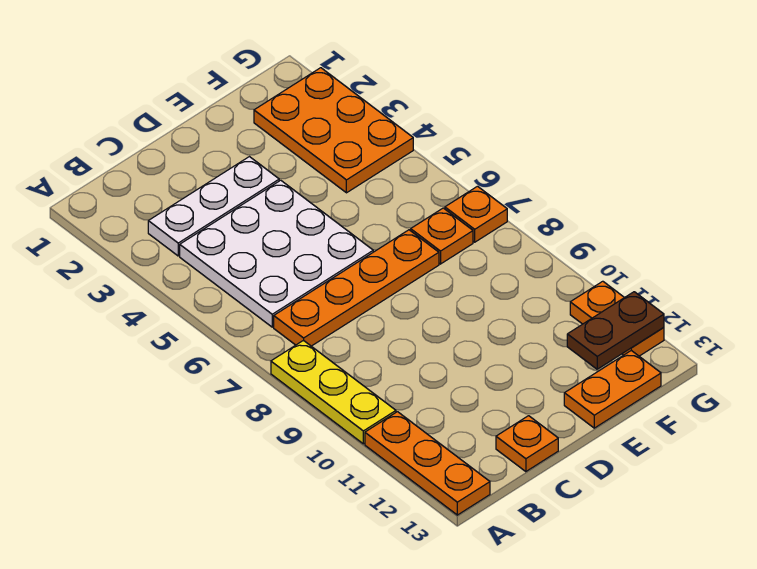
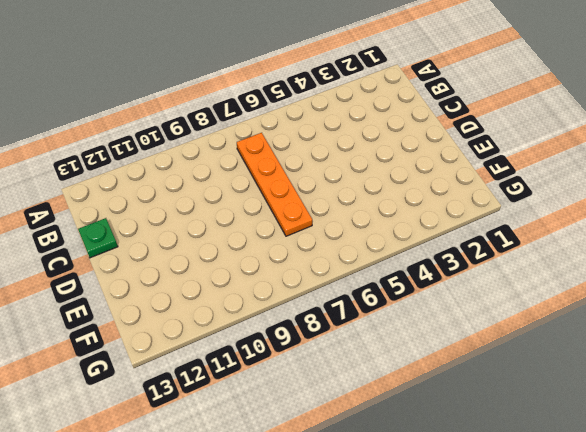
green plate C13 level 1 -> orange plate C13 level 1
none -> yellow plate A8:A10 level 1
none -> orange plate A11:A13 level 1
none -> white plate B3:D3 level 1

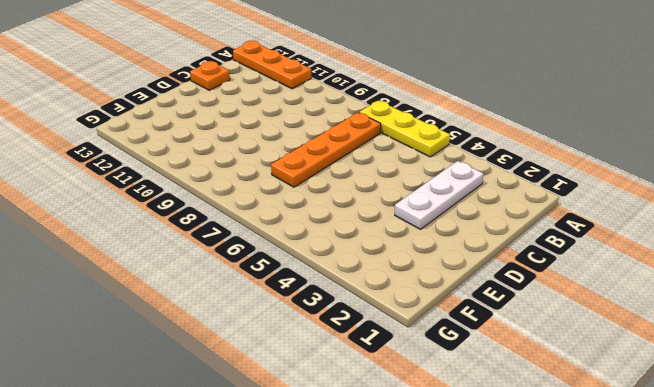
yellow plate A5:A7 level 1 -> yellow plate A8:A10 level 1
none -> white plate B4:D6 level 1
none -> orange plate E13:F13 level 1
none -> orange plate F2:G4 level 1

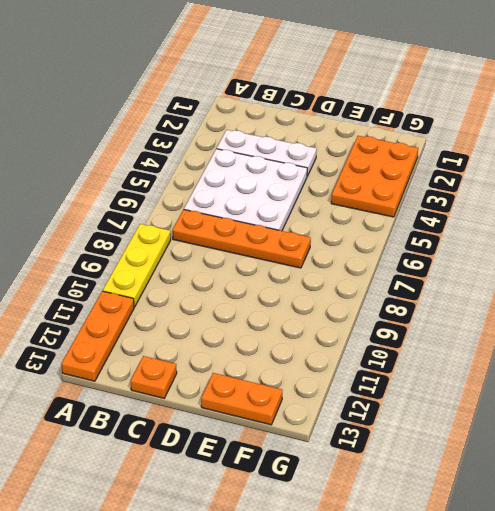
none -> orange plate F7 level 1
none -> orange plate G7 level 1
none -> orange plate G11:G12 level 1

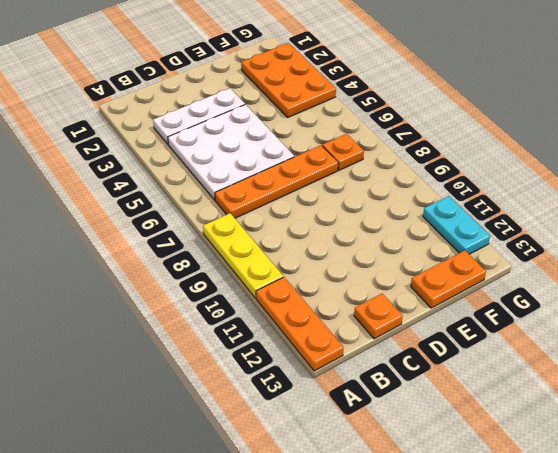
cyan plate G11:G12 level 1 -> orange plate G11:G12 level 1
none -> orange plate G7 level 1
none -> brown plate F12:G12 level 2

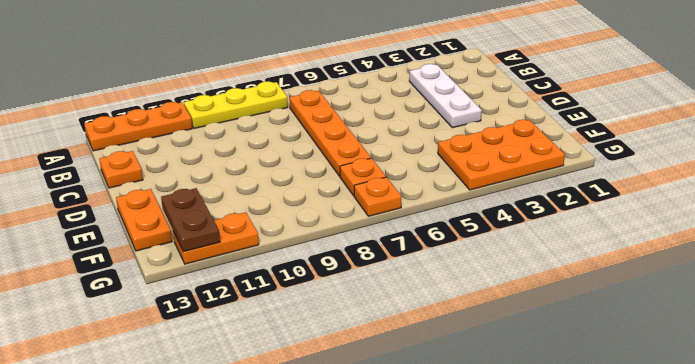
none -> white plate B4:D6 level 1

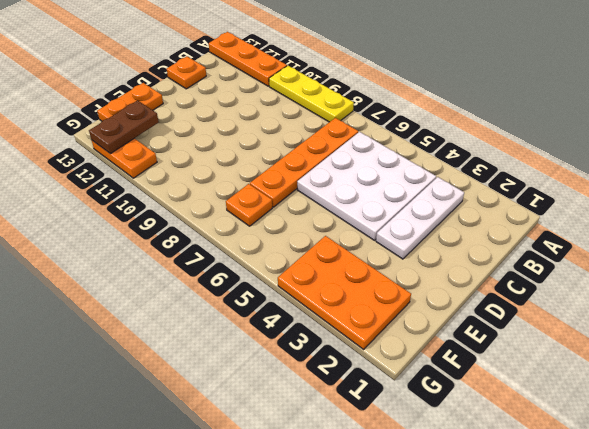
none -> orange plate G7 level 1

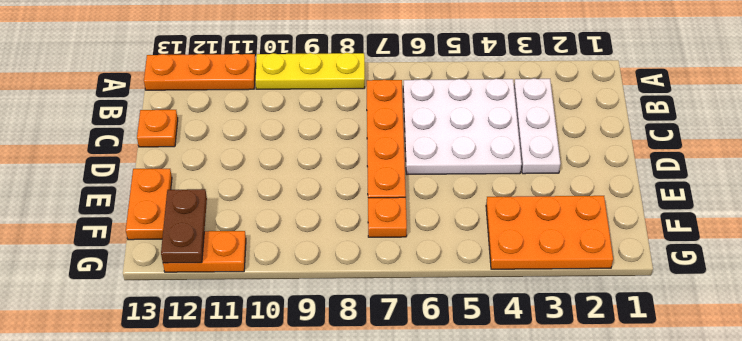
none -> orange plate G7 level 1

